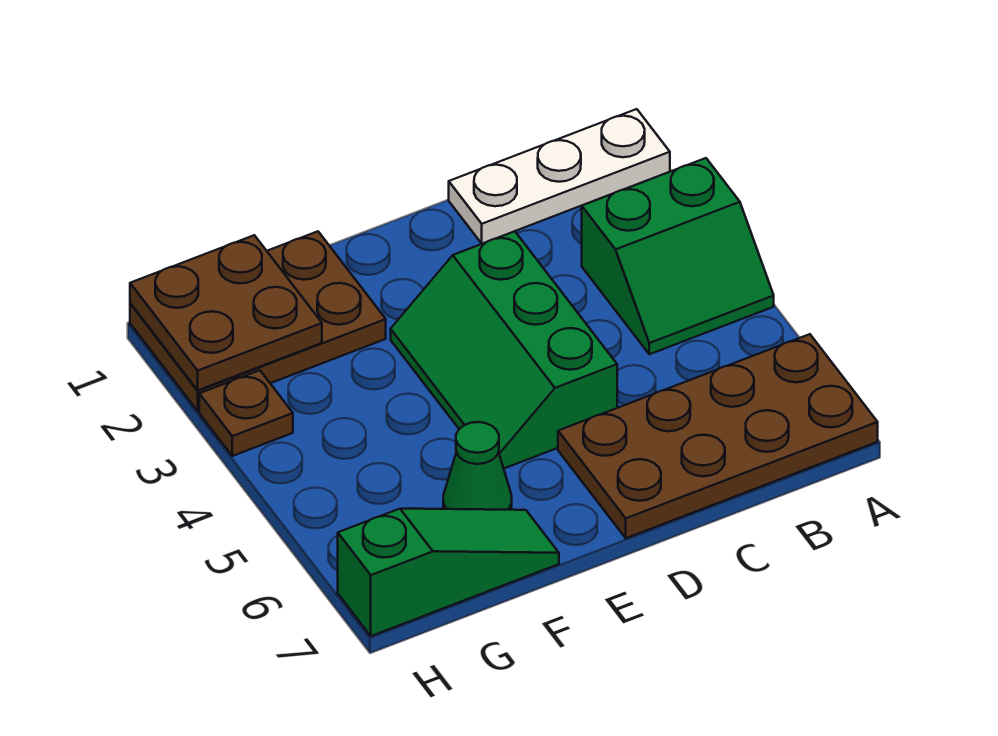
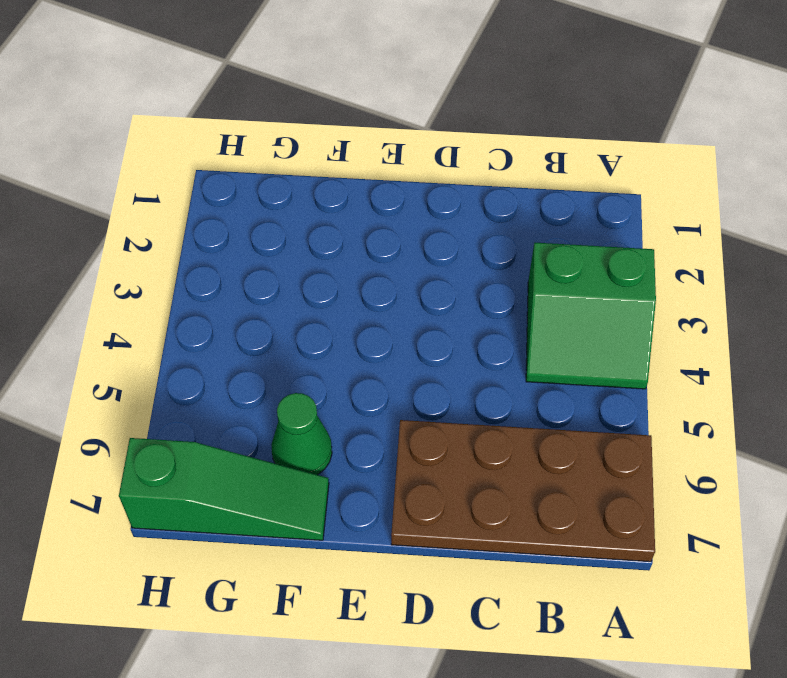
none -> white plate A1:C1 level 1
none -> green slope D3:E5 level 1 top D

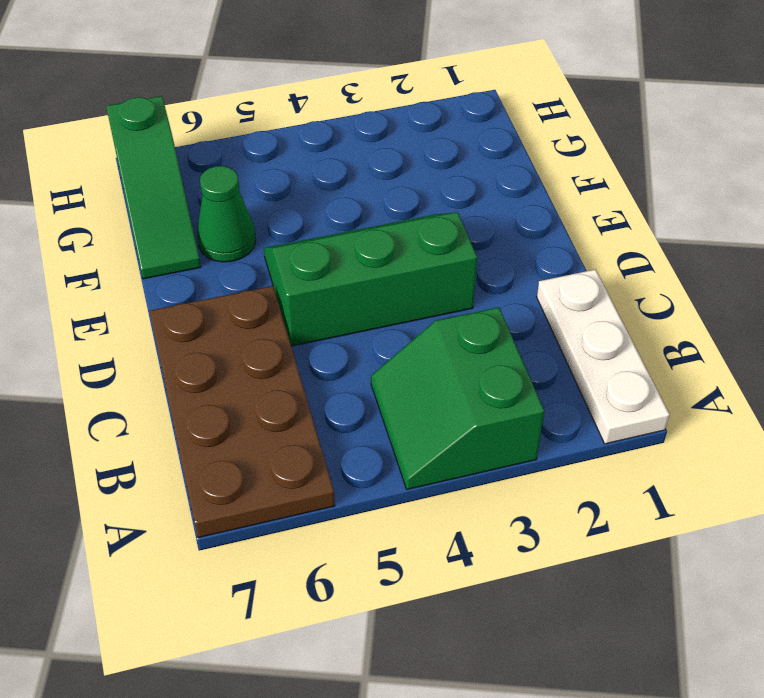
none -> brown plate F1:H2 level 1
none -> brown plate H3 level 1

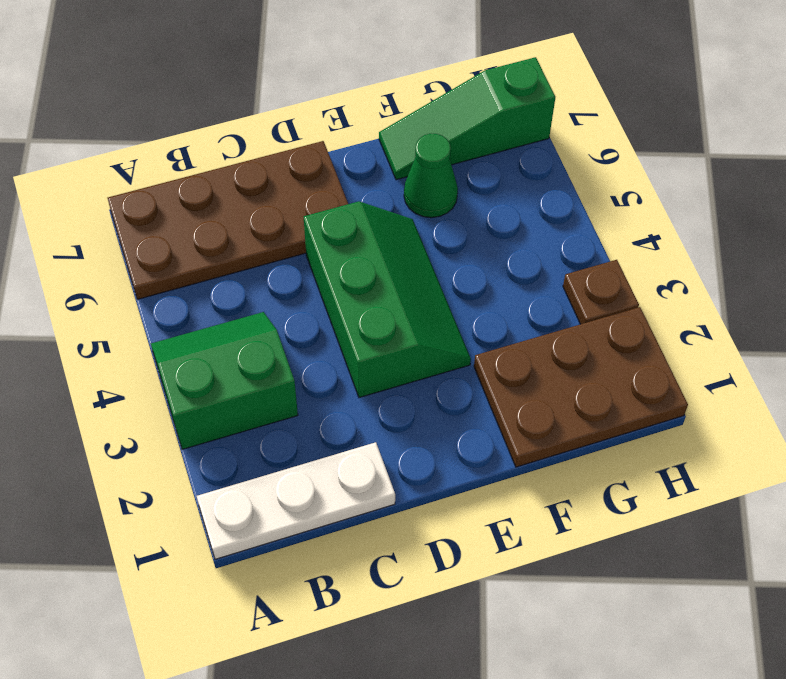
none -> brown plate G1:H2 level 2

